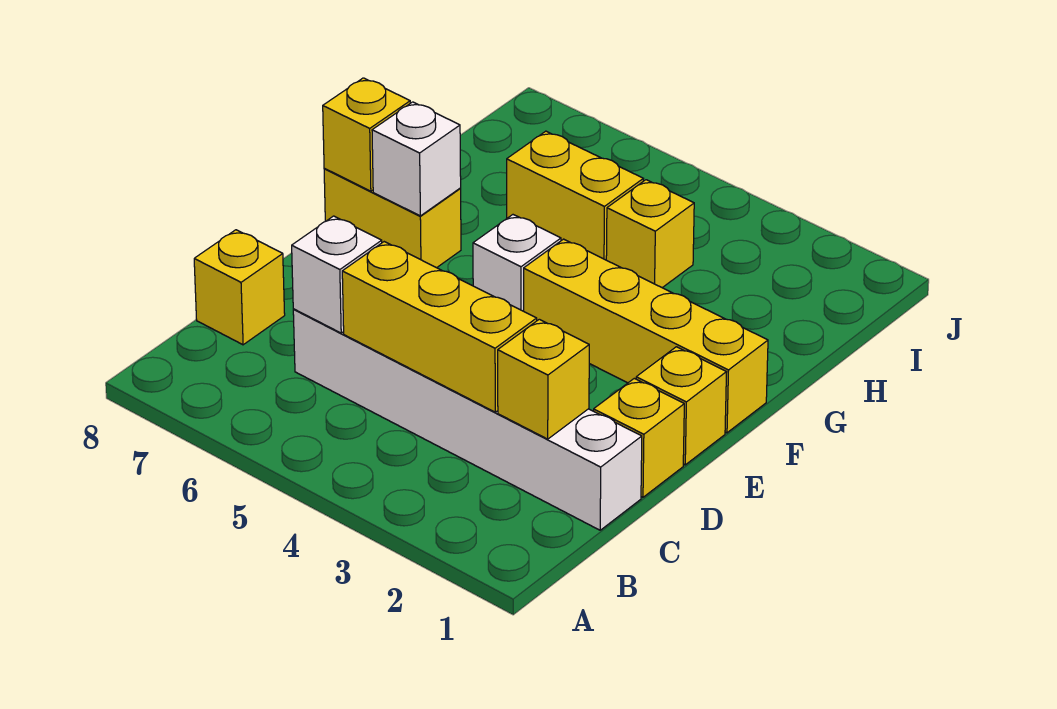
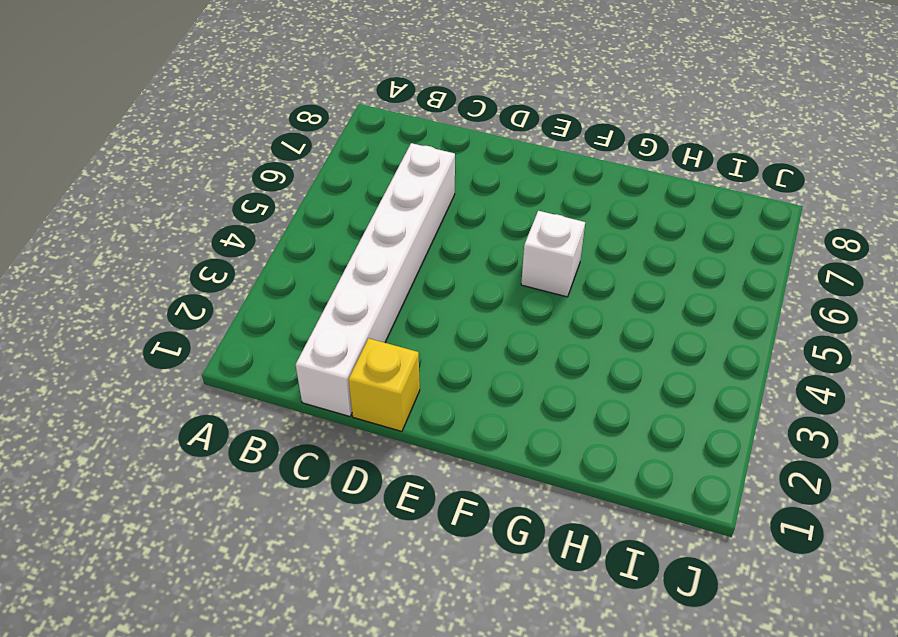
none -> yellow brick C8 level 1
none -> yellow brick E1 level 1
none -> yellow brick F1:F4 level 1

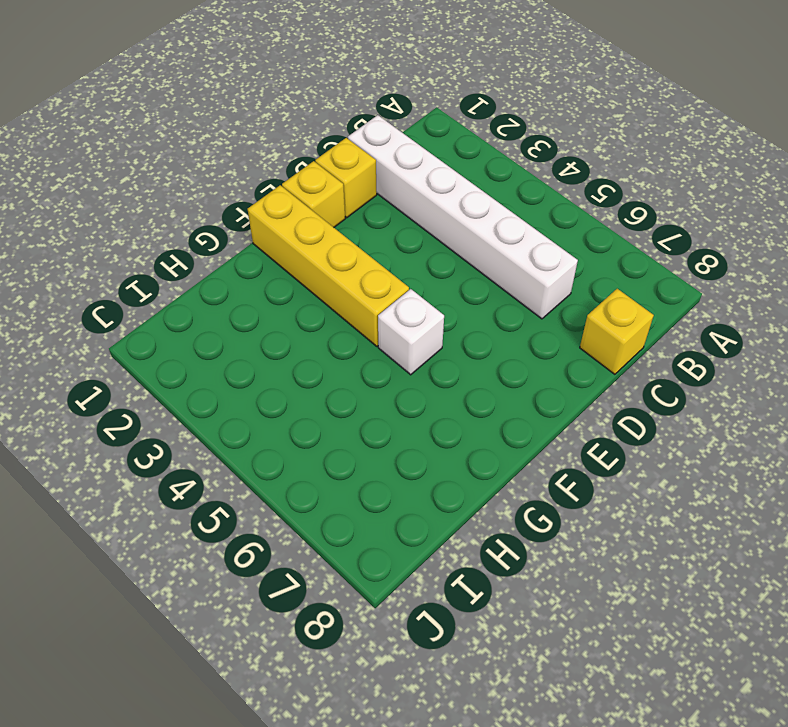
none -> yellow brick F7:F8 level 1
none -> yellow brick H4 level 1
none -> yellow brick H5:H6 level 1

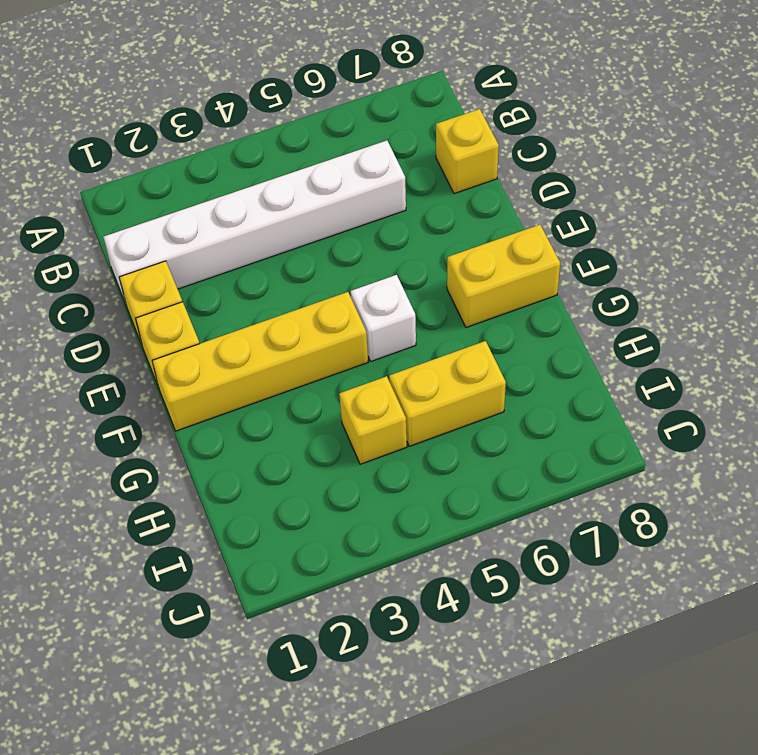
none -> yellow brick C2 level 2
none -> yellow brick C3:C5 level 2
none -> white brick C6 level 2

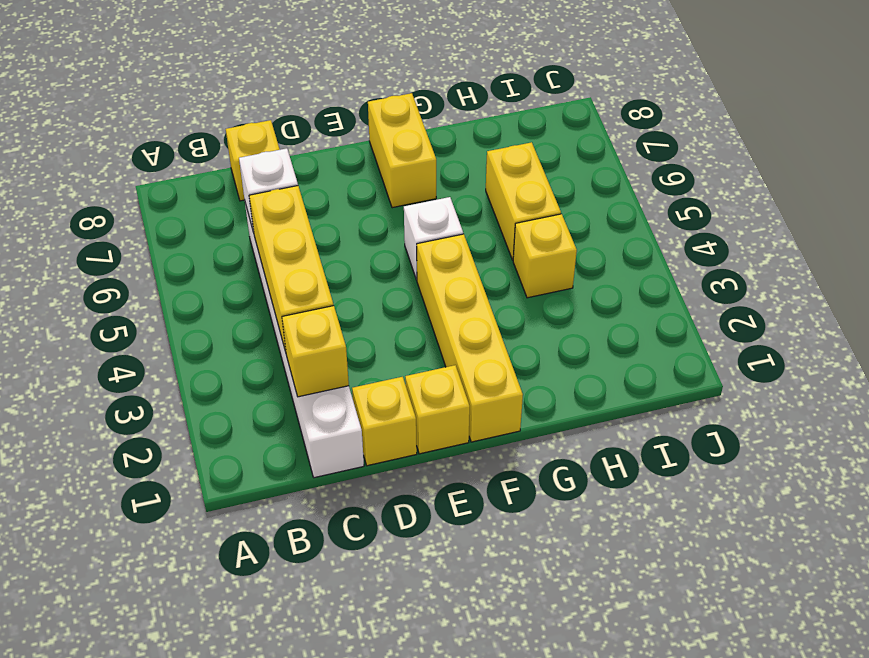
none -> white brick F7 level 2
none -> yellow brick F8 level 2

